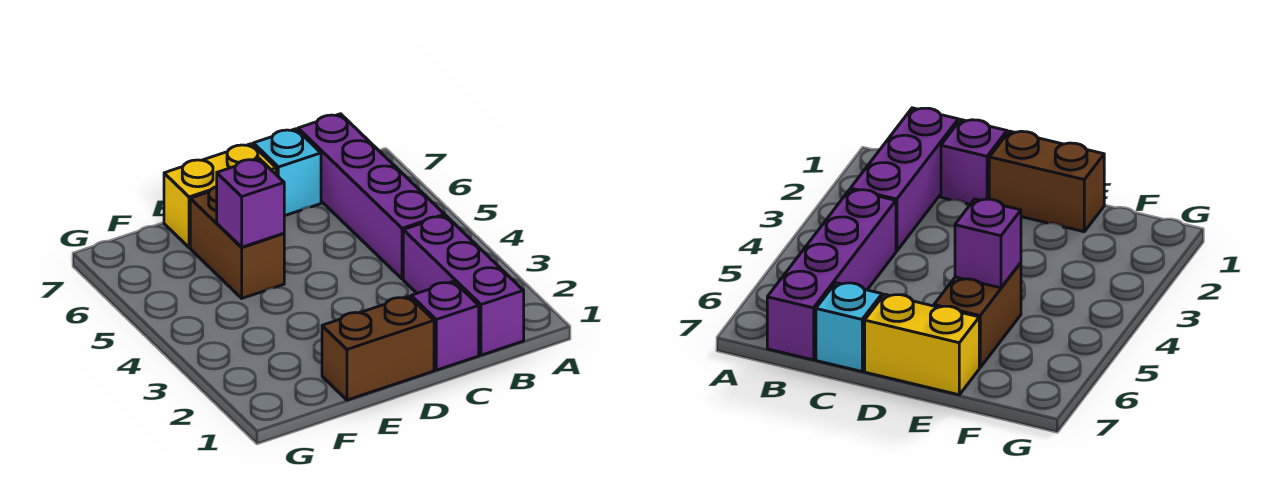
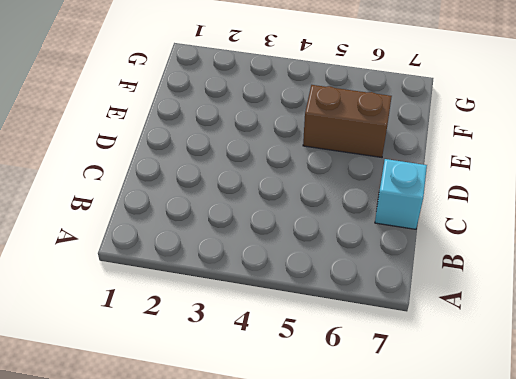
none -> purple brick B1:B3 level 1
none -> purple brick B4:B7 level 1

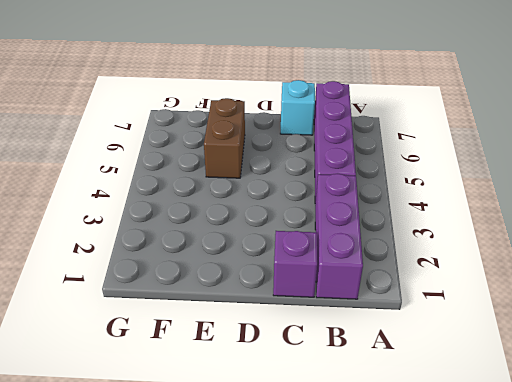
none -> brown brick D1:E1 level 1
none -> yellow brick D7:E7 level 1

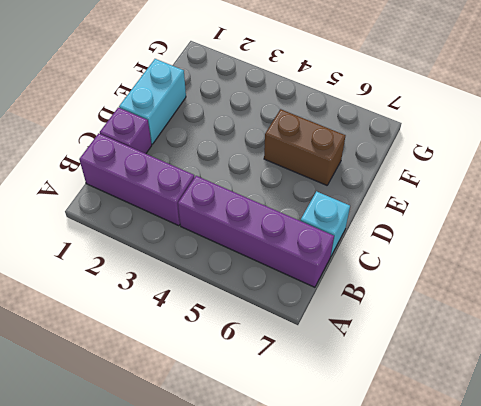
cyan brick D1:E1 level 1 -> brown brick D1:E1 level 1
none -> yellow brick D7:E7 level 1
none -> purple brick E5 level 2

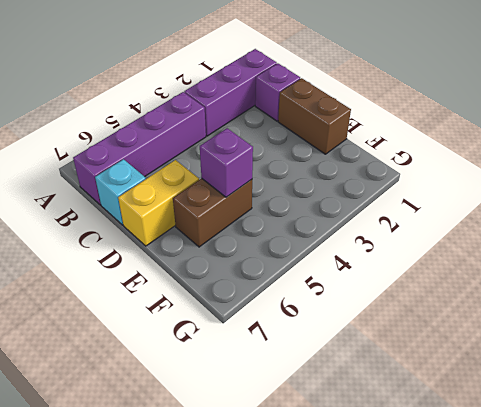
yellow brick D6:D7 level 1 -> yellow brick D7:E7 level 1

